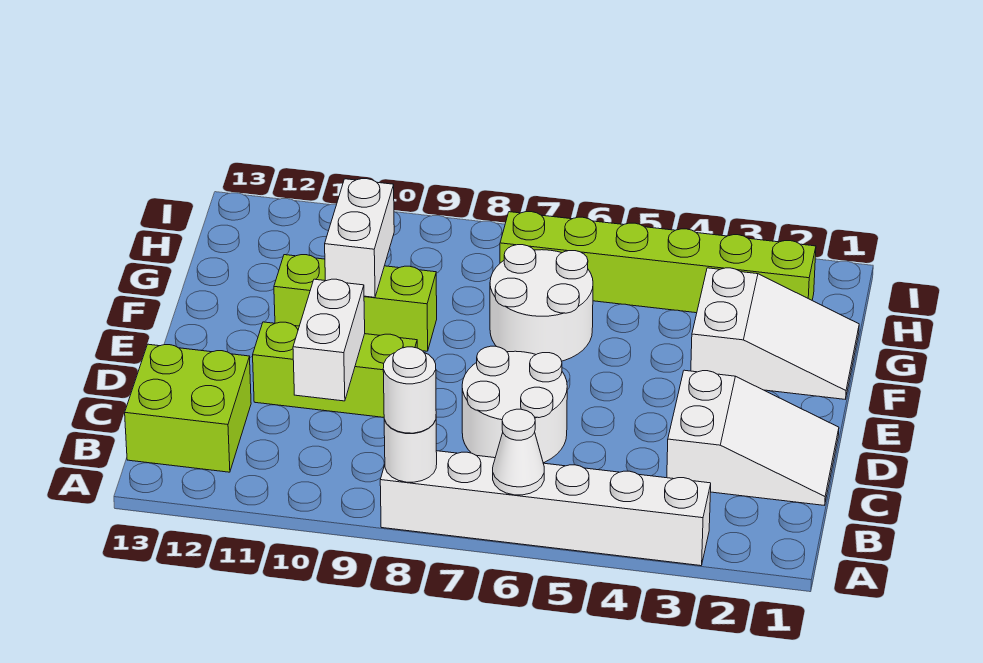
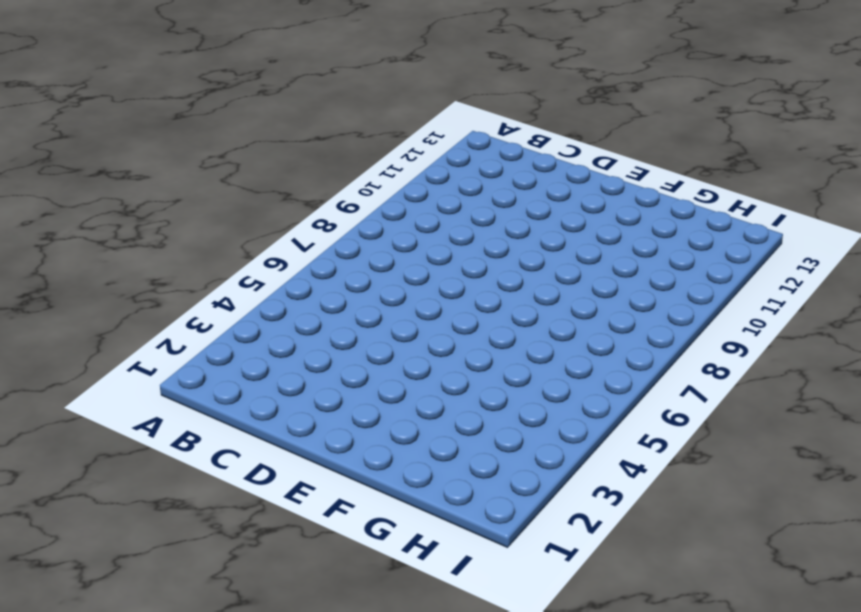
none -> white brick A3:A8 level 1
none -> lime brick B12:C13 level 1
none -> white slope C1:D3 level 1 top 3

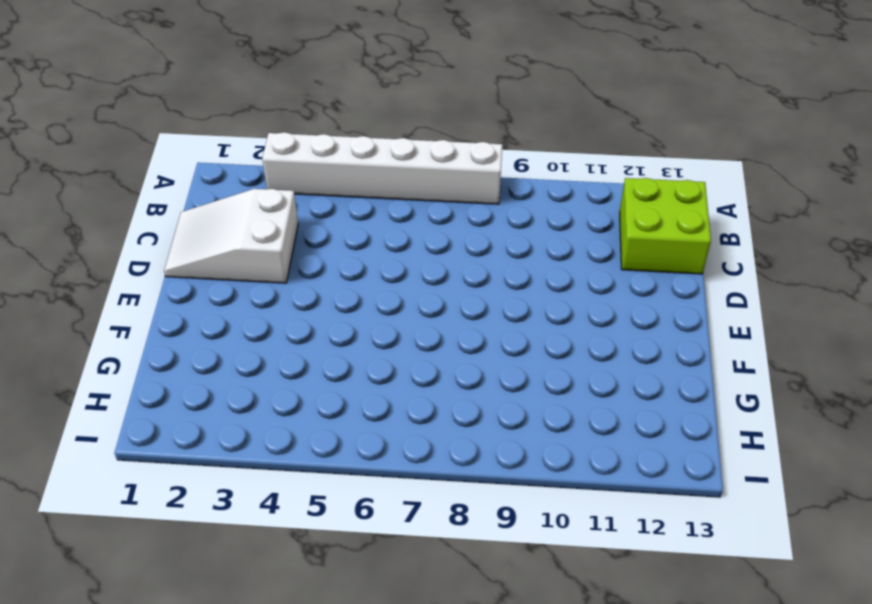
none -> white round brick C6:D7 level 1
none -> lime brick D9:D11 level 1
none -> white slope F1:G3 level 1 top 3

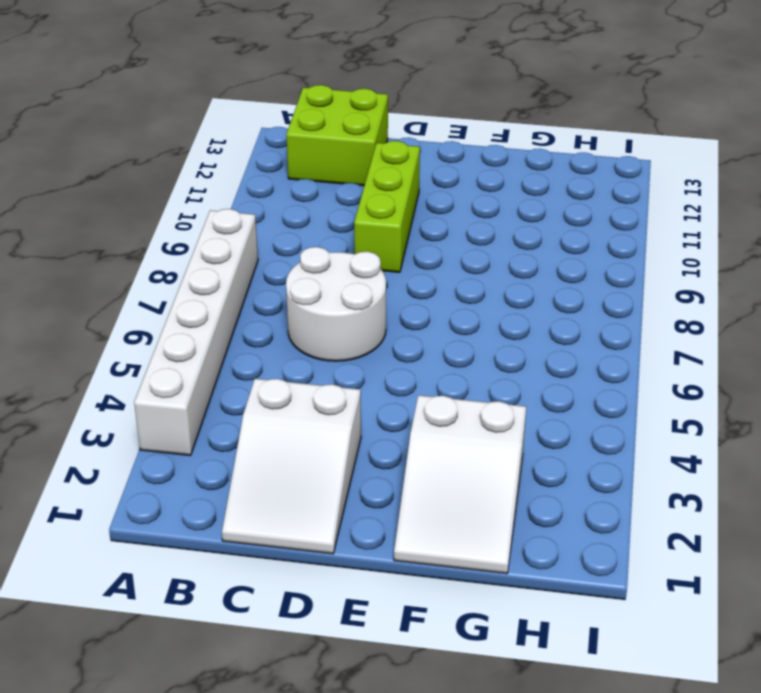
none -> white round brick F6:G7 level 1
none -> lime brick F9:F11 level 1
none -> lime brick H2:H7 level 1

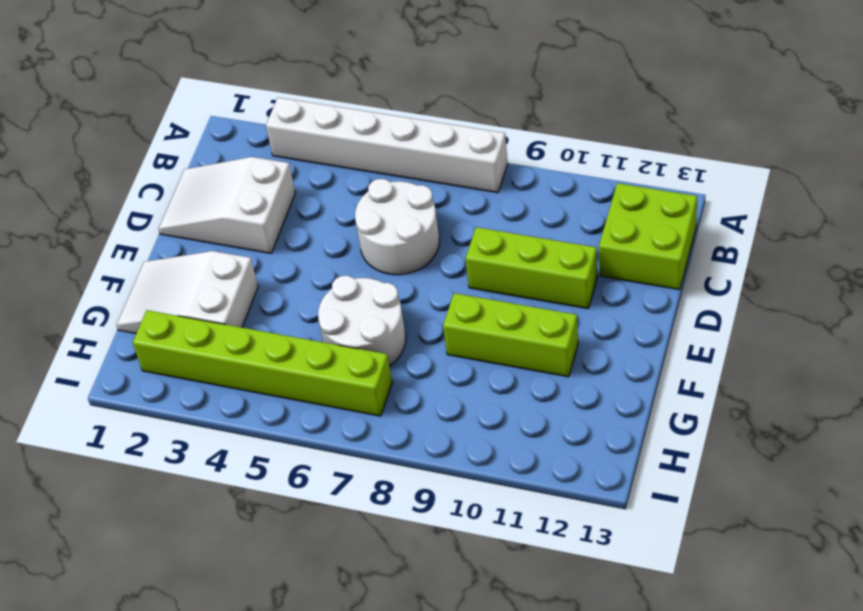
none -> white cone A6 level 2
none -> white round brick A8 level 2
none -> white brick C10:D10 level 2

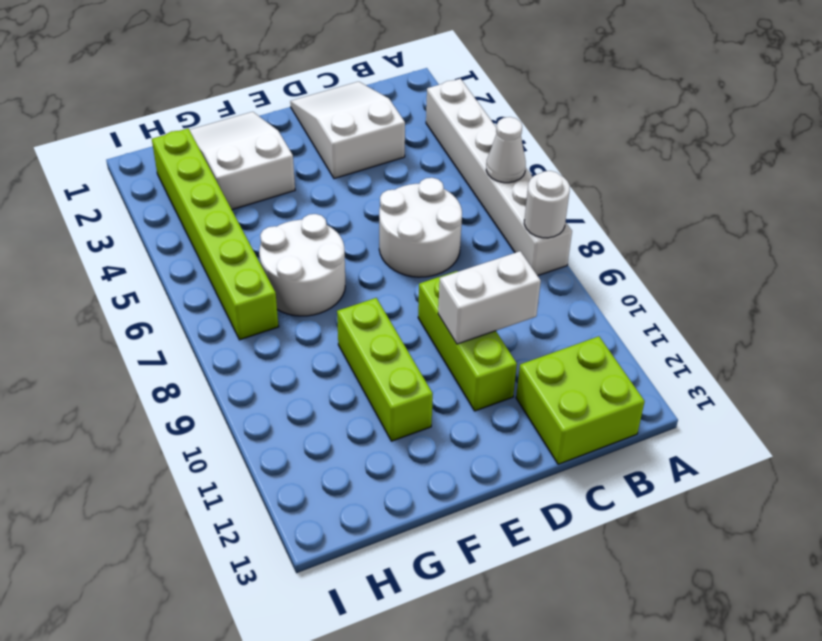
none -> white brick F10:G10 level 2
none -> white round brick A8 level 3

